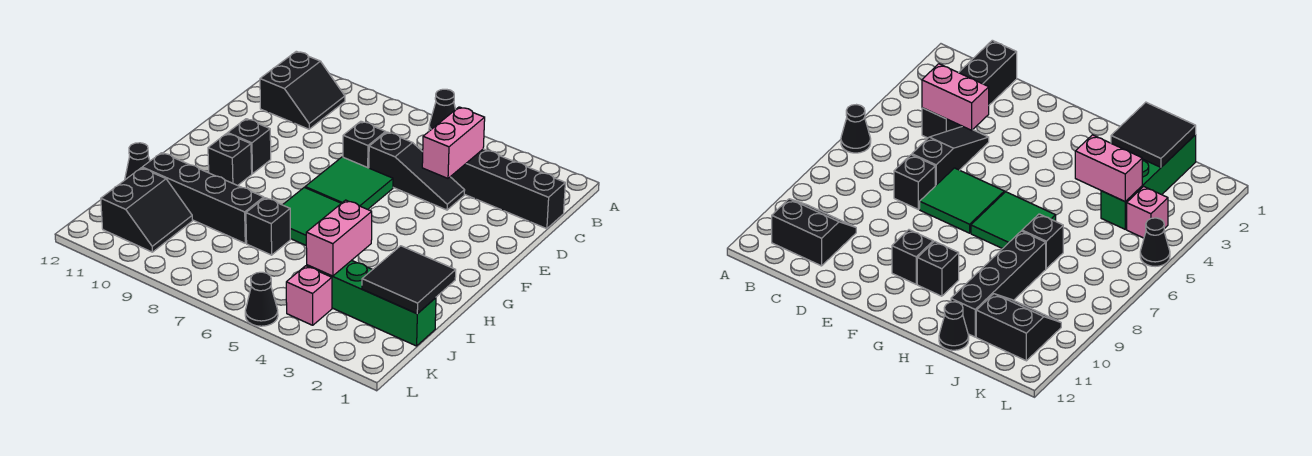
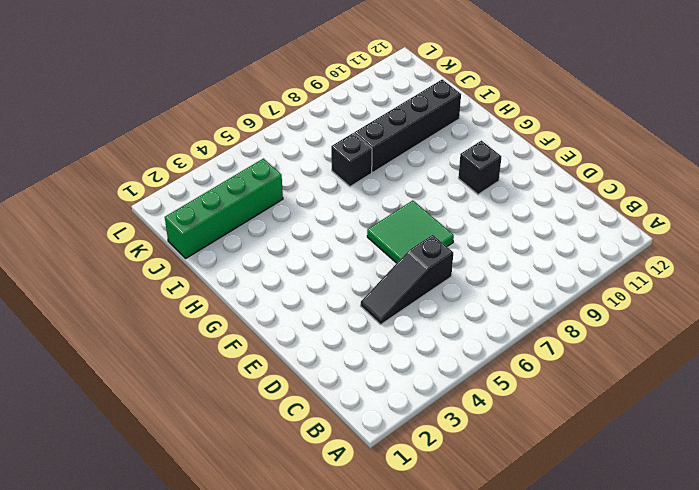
none -> black cone A6 level 1
none -> black slope B10:C11 level 1 top 11
none -> black brick C1:C4 level 1

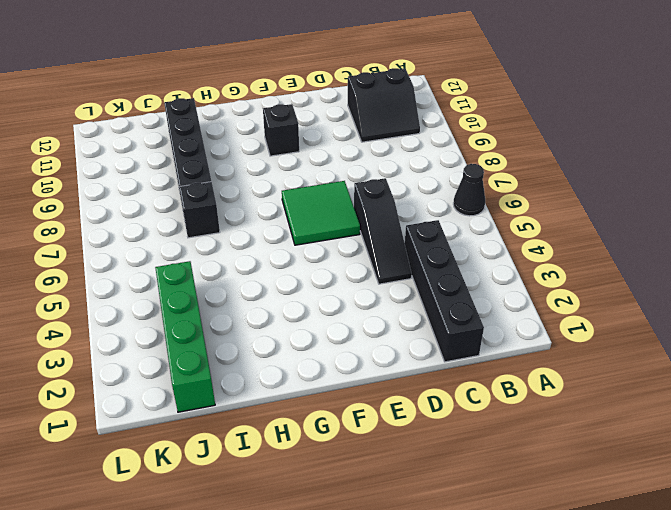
none -> black brick D7 level 1
none -> green tile G6:H7 level 1
none -> black brick G10 level 1

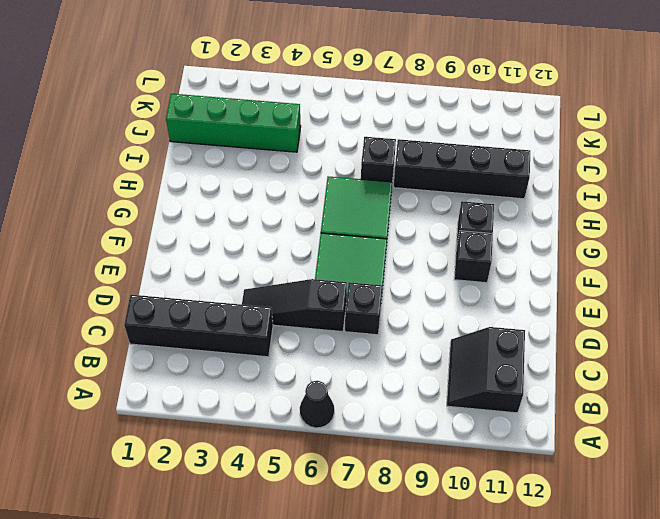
none -> black cone I12 level 1
none -> black slope J10:K11 level 1 top 11
none -> pink brick K4 level 1

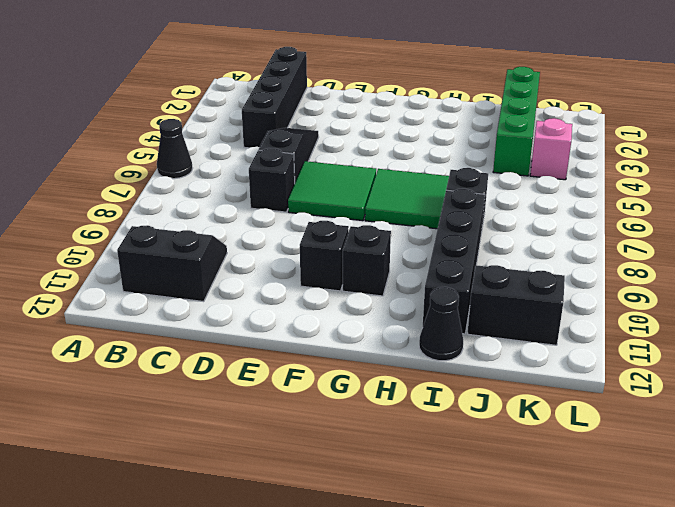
none -> black cone L5 level 1
none -> pink brick C4:D4 level 2
none -> black tile I1:J2 level 2

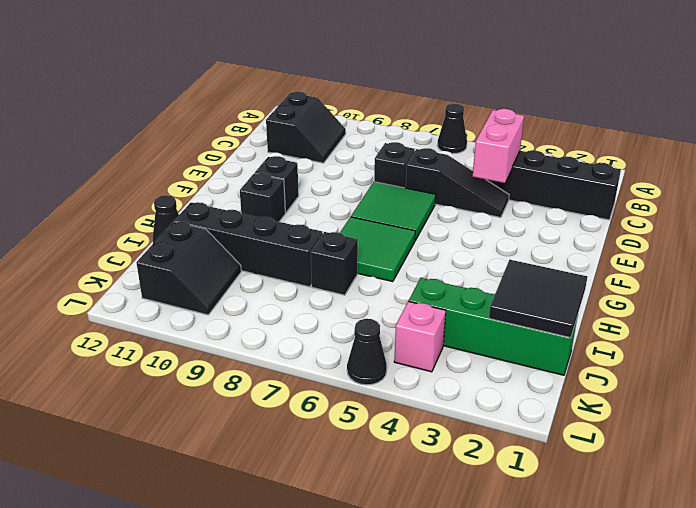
none -> pink brick I4:J4 level 2

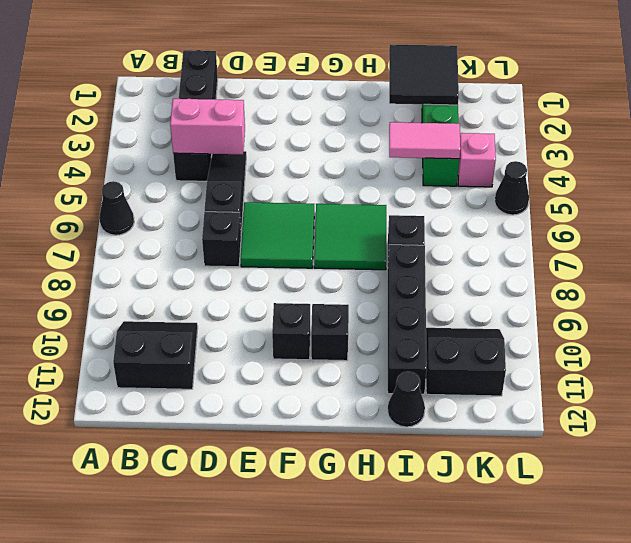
pink tile I4:J4 level 2 -> pink brick I4:J4 level 2

